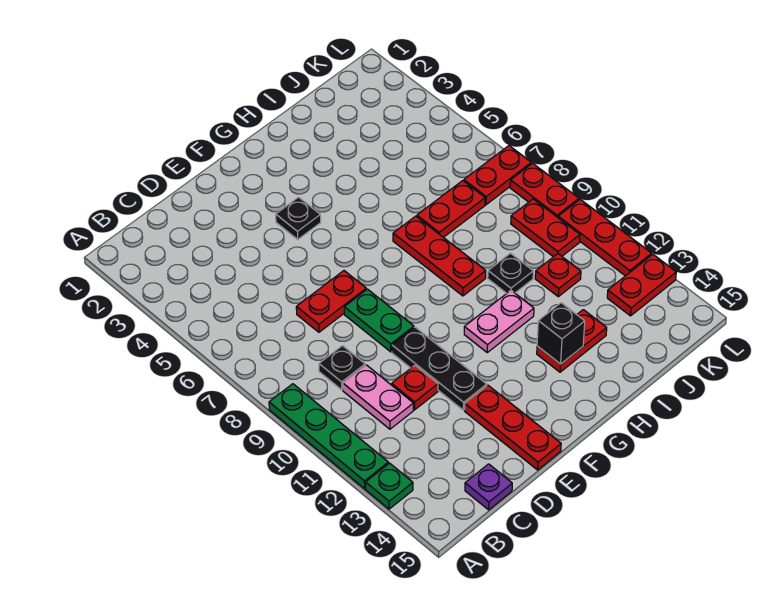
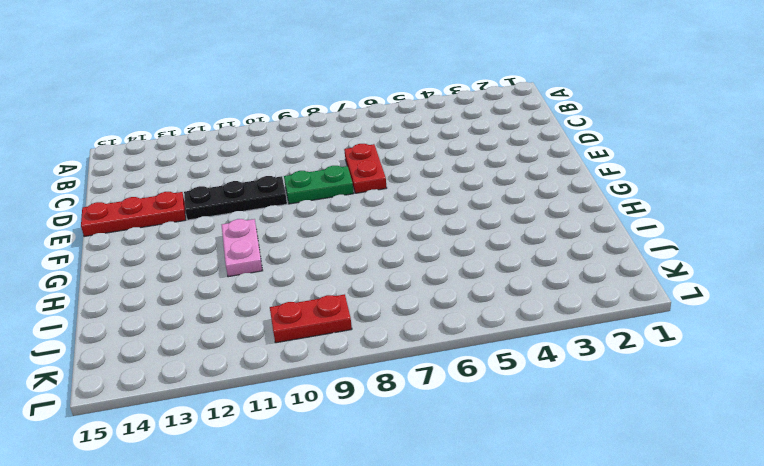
none -> green plate A9:A12 level 1
none -> green plate A13 level 1
none -> black plate C9 level 1

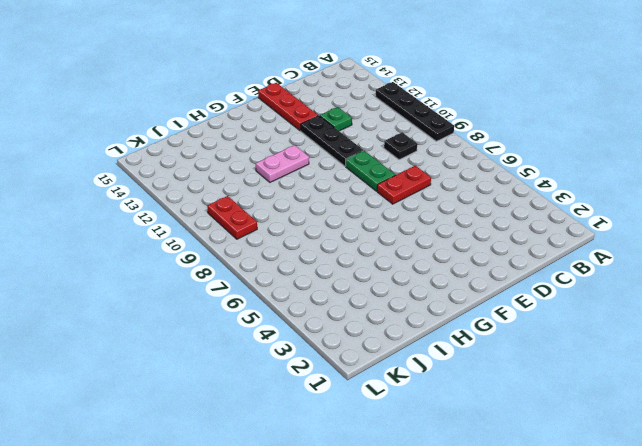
black plate A9:A12 level 1 -> green plate A9:A12 level 1
green plate D12 level 1 -> green plate A13 level 1
none -> pink plate C10:C11 level 1
none -> purple plate C15 level 1
none -> red plate D11 level 1

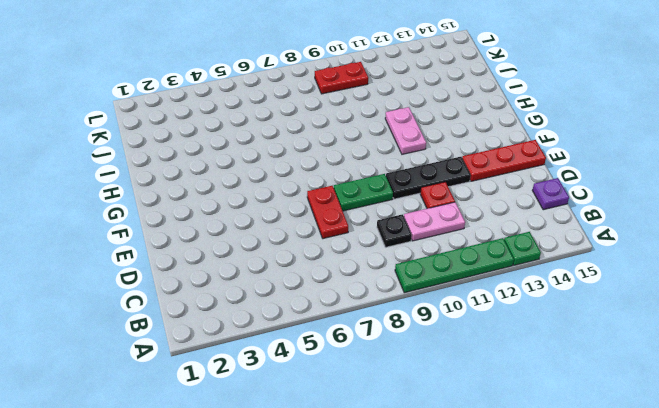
none -> black plate F4 level 1
none -> red plate H7:H9 level 1
none -> red plate H13:I13 level 1

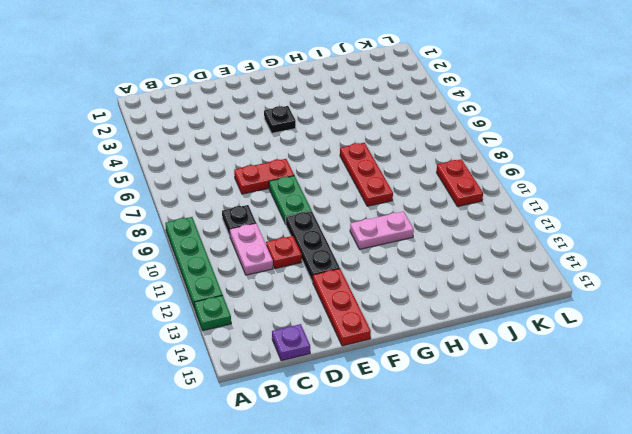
none -> red plate H13:I13 level 1
none -> red plate I7:J7 level 1
none -> black plate I10 level 1

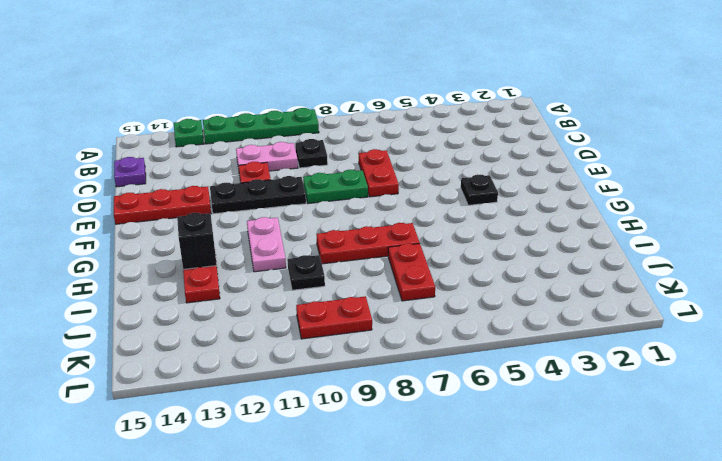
none -> red plate J11 level 1
none -> red plate K7:L7 level 1
none -> red plate K13:L13 level 1

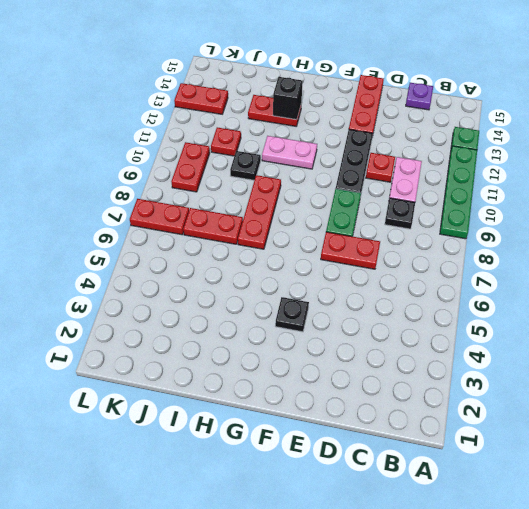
none -> red plate L8:L9 level 1
none -> red plate L10:L12 level 1

